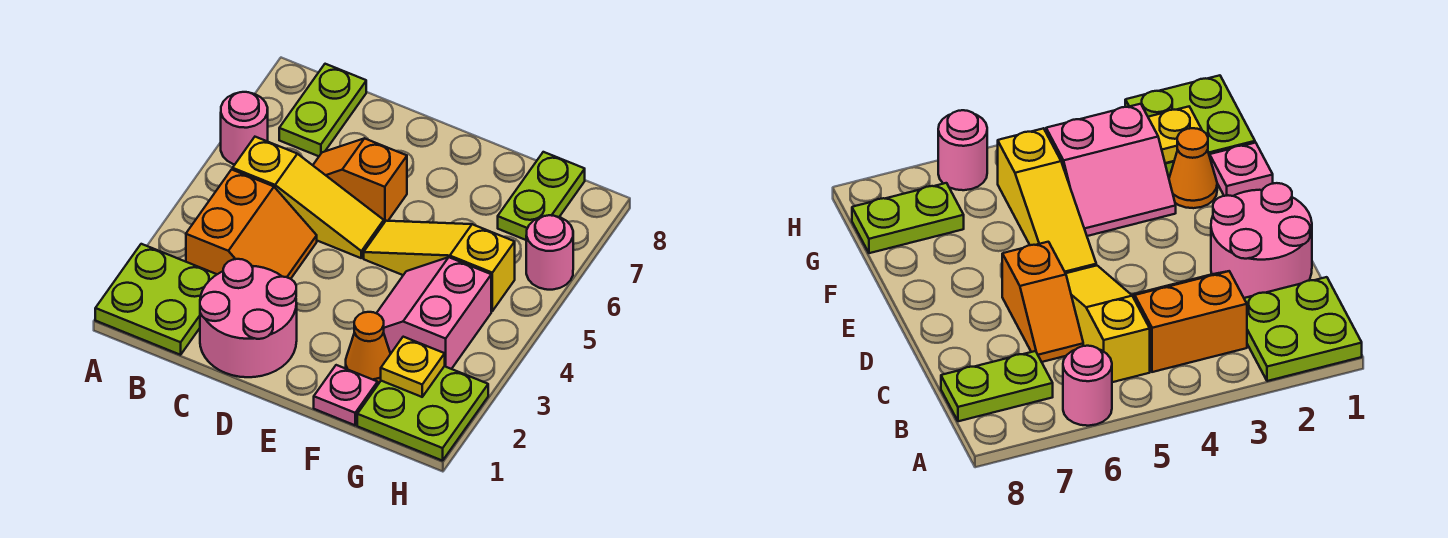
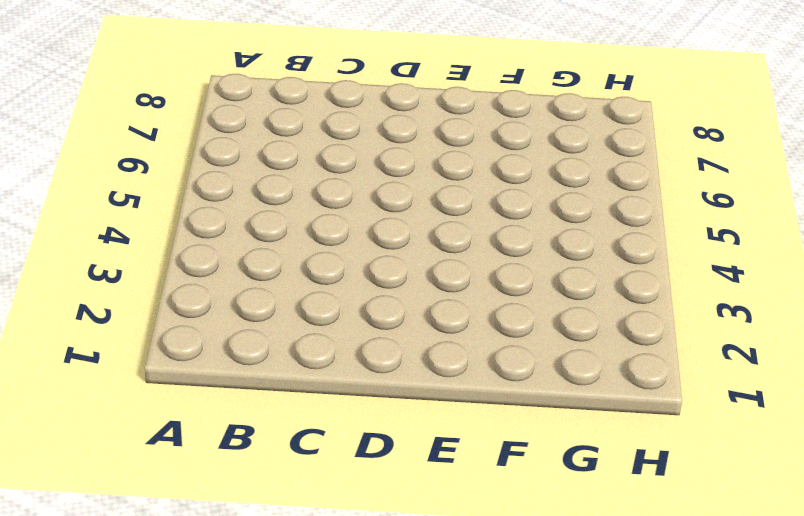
none -> lime plate A1:B2 level 1
none -> pink round brick A6 level 1
none -> orange slope B3:C4 level 1 top B

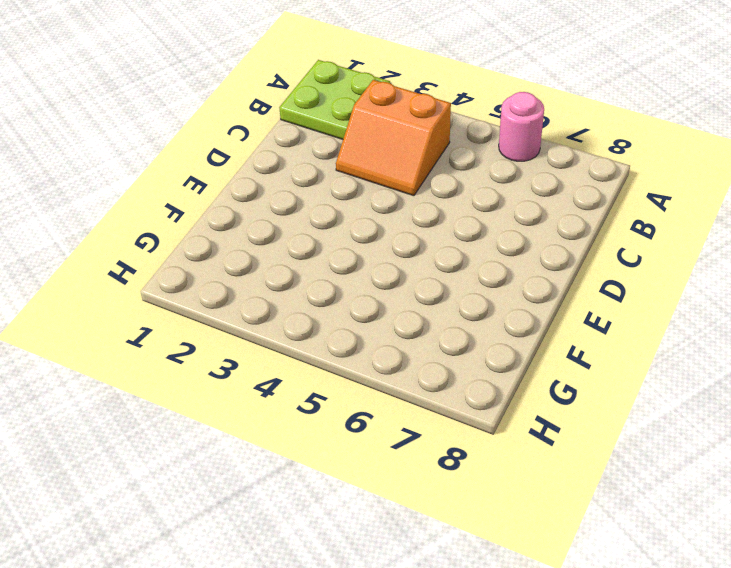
none -> yellow slope B5:D5 level 1 top B
none -> lime plate B7:B8 level 1
none -> pink round brick C1:D2 level 1

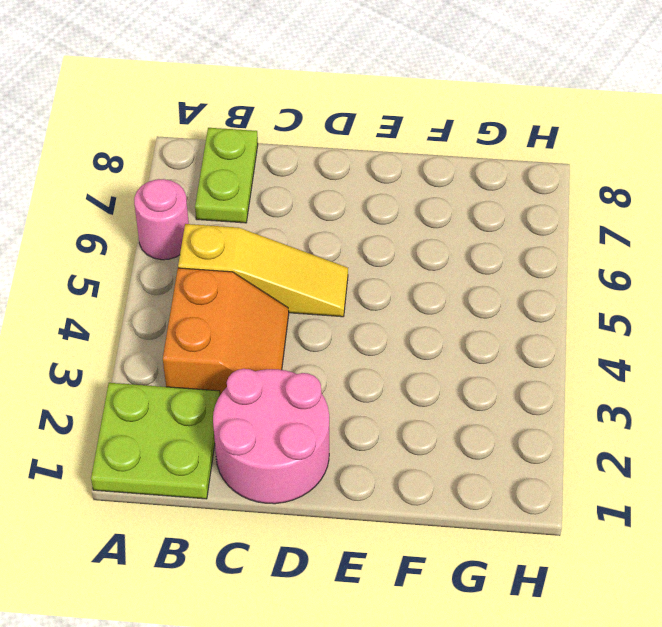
none -> orange slope C6:D6 level 1 top D
none -> yellow slope E5:G5 level 1 top G
none -> pink plate F1 level 1

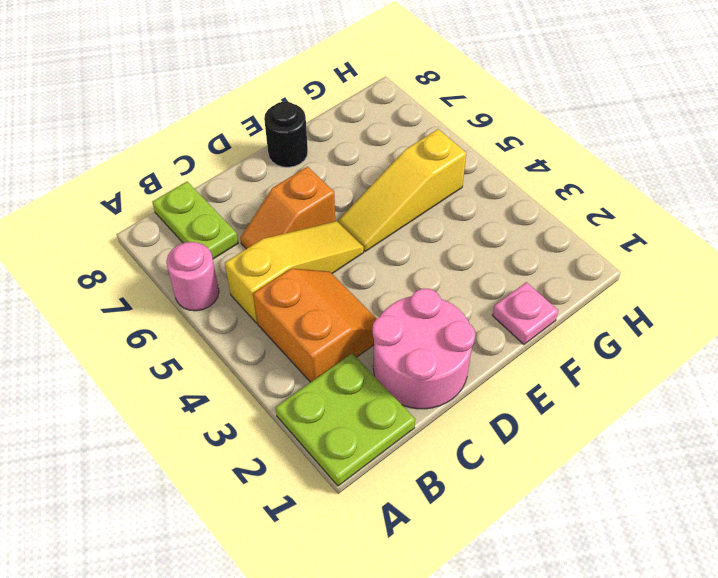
black round brick E8 level 1 -> none
none -> orange cone F2 level 1
none -> pink slope F3:G4 level 1 top G
none -> lime plate G1:H2 level 1

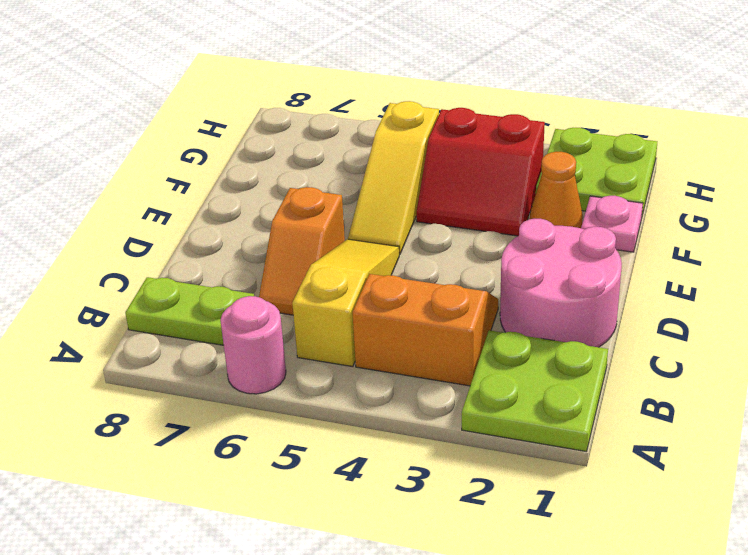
red slope F3:G4 level 1 top G -> pink slope F3:G4 level 1 top G
none -> lime plate G7:G8 level 1
none -> pink round brick H6 level 1
none -> yellow plate G2 level 2

